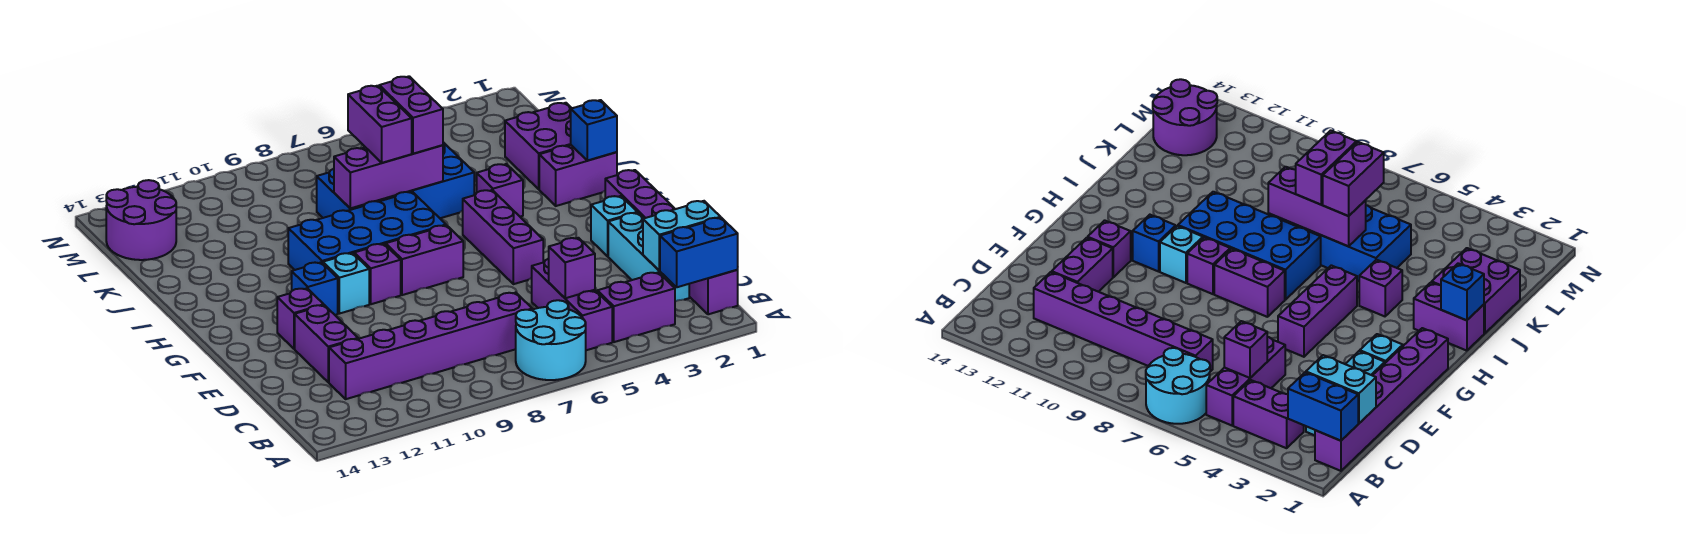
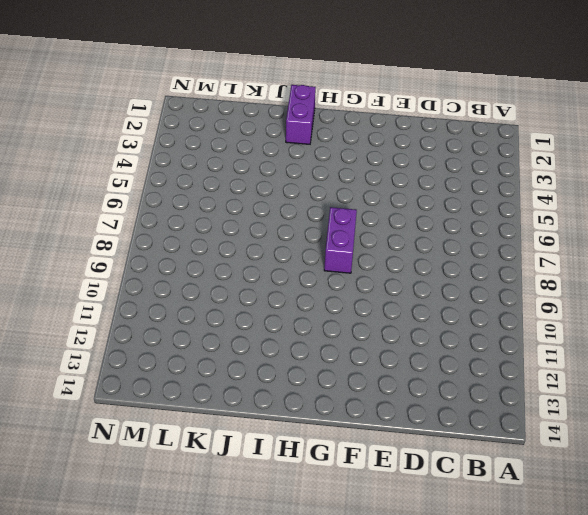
none -> cyan round brick A6:B7 level 1
none -> purple brick B1:G1 level 1
none -> purple brick B3:B4 level 1

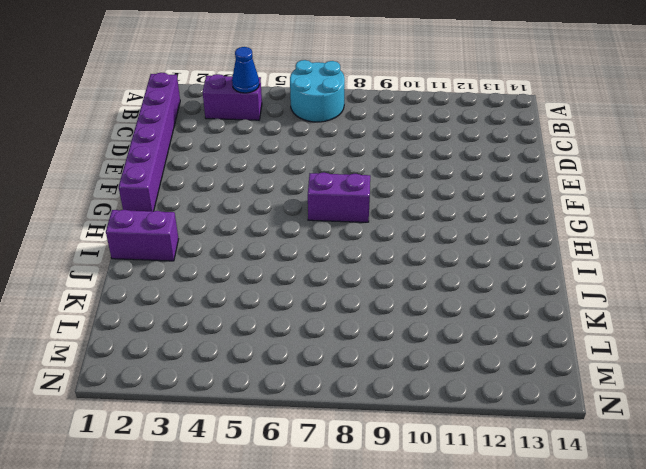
blue cone B4 level 2 -> none
none -> purple brick B5:D5 level 1
none -> cyan brick C2:E2 level 1
none -> purple brick C7:C12 level 1

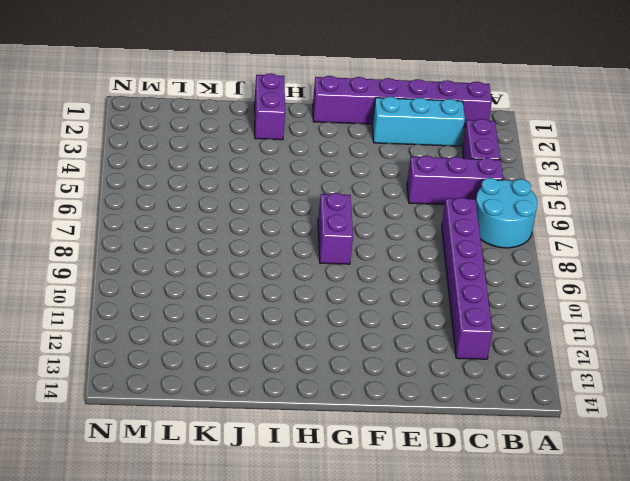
none -> purple brick D12:E12 level 1
none -> cyan brick F2 level 1
none -> purple brick F5:H5 level 1

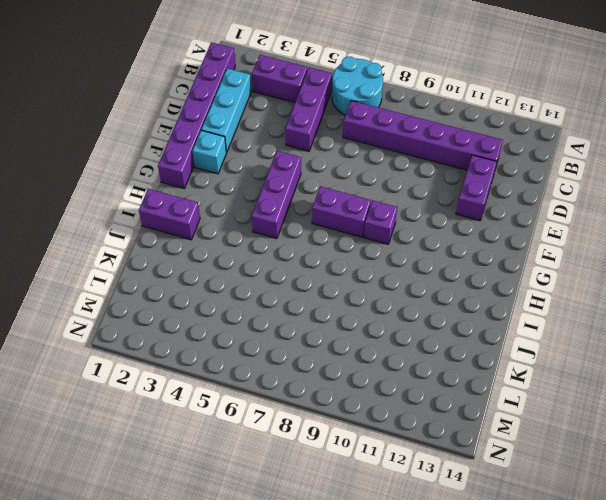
none -> purple brick F12 level 1
none -> cyan brick G10 level 1
none -> blue brick G11 level 1

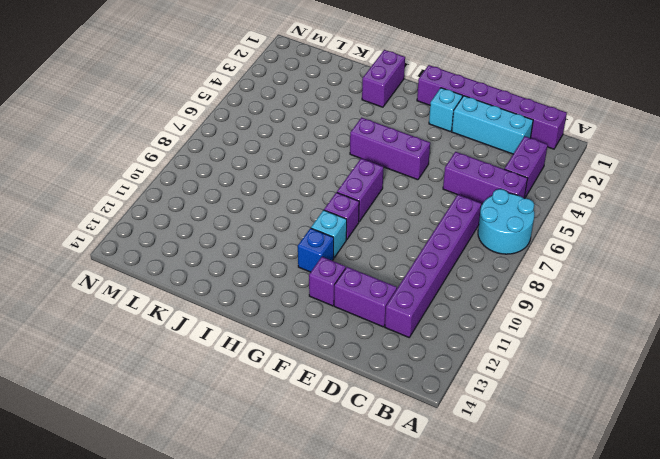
none -> blue brick H7:I10 level 1
none -> purple brick I4 level 1
none -> purple brick J1:K2 level 1

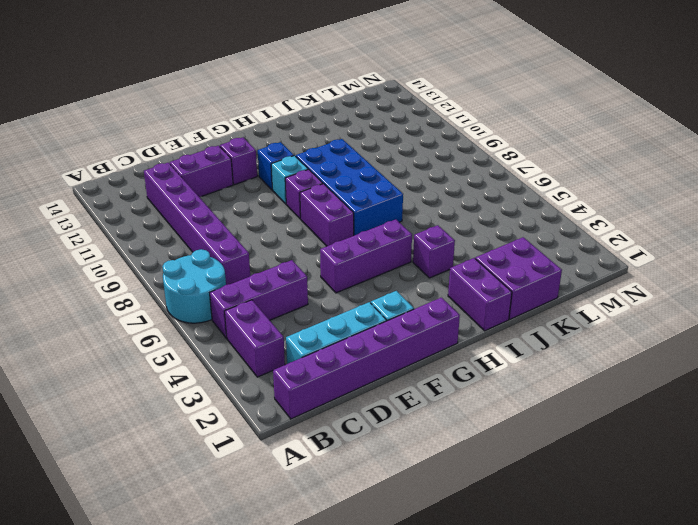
none -> blue brick J5:K8 level 1
none -> purple round brick L13:M14 level 1
none -> blue brick B1:B2 level 2

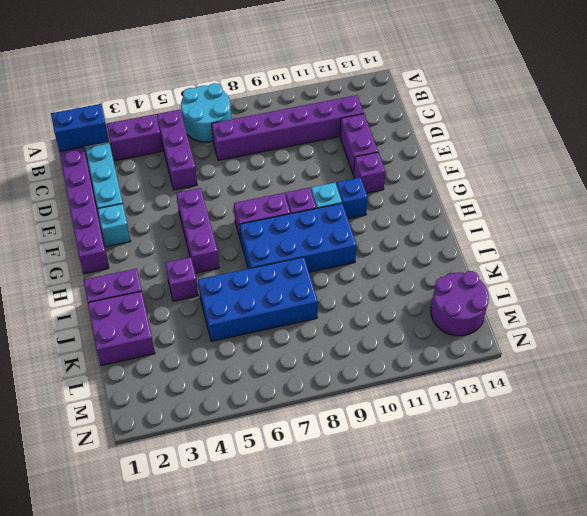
none -> cyan brick C1:C2 level 2
none -> purple brick C5 level 2
none -> blue brick I1 level 2

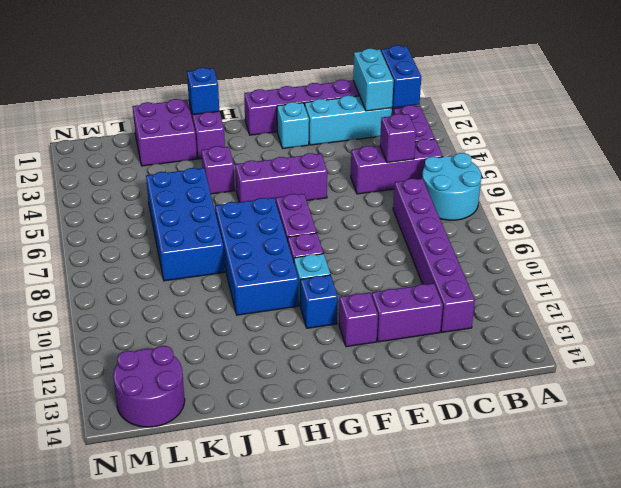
none -> purple brick J6:J8 level 2
none -> purple brick J6:K6 level 3
none -> purple brick J7:K7 level 3

